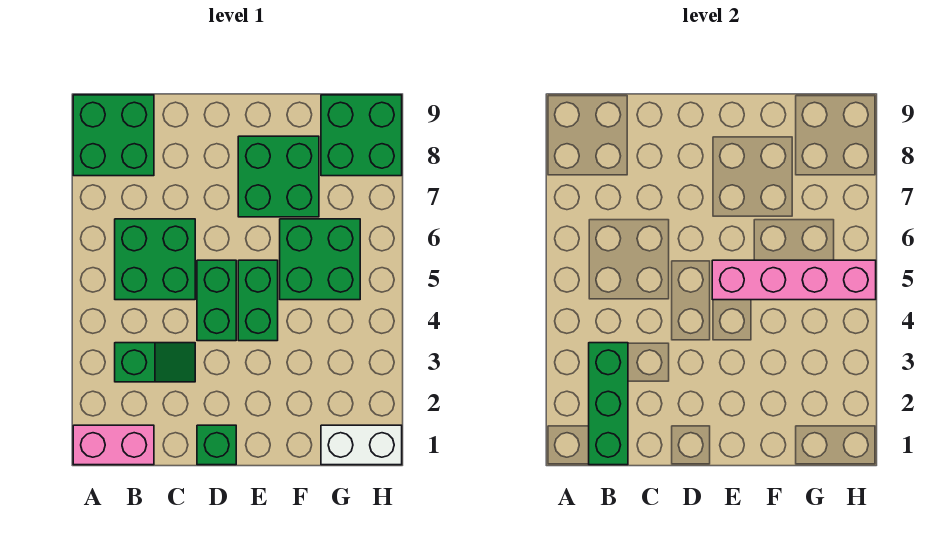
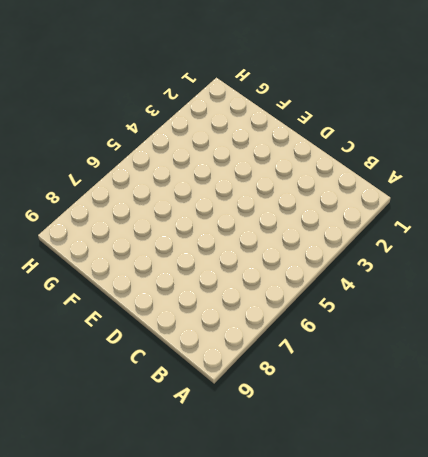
none -> pink brick A1:B1 level 1
none -> green brick A8:B9 level 1
none -> green slope B3:C3 level 1 top B

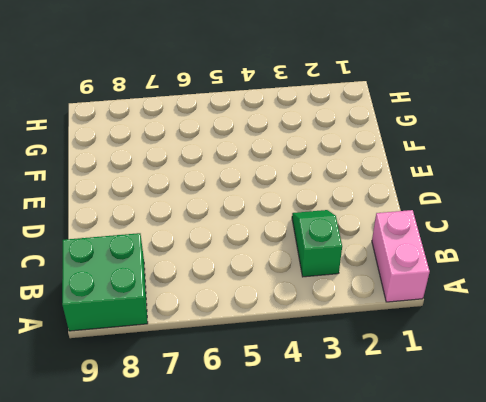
none -> green brick B5:C6 level 1
none -> green brick D1 level 1
none -> green brick D4:D5 level 1

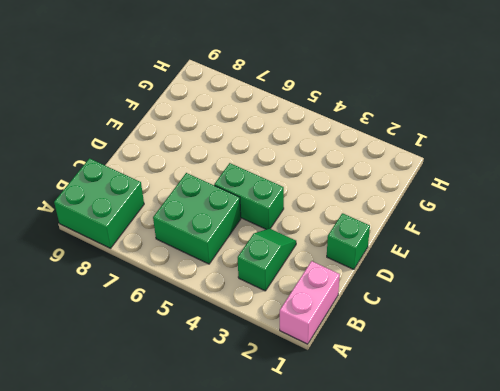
none -> green brick E4:E5 level 1
none -> green brick E7:F8 level 1
none -> green brick F5:G6 level 1

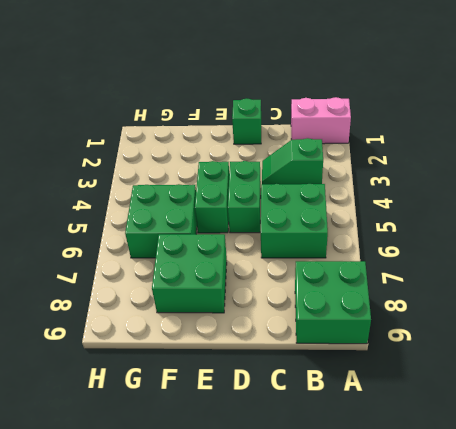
none -> white brick G1:H1 level 1
none -> green brick G8:H9 level 1
none -> green brick B1:B3 level 2

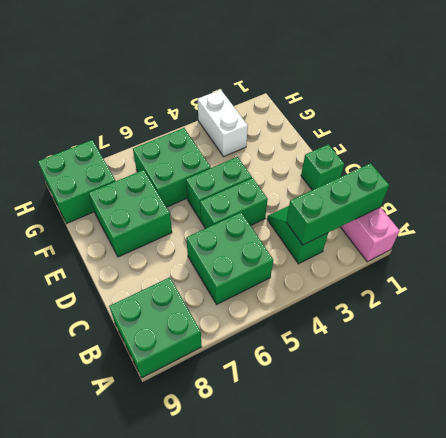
white brick G3:H3 level 1 -> white brick G1:H1 level 1
none -> pink brick E5:H5 level 2

